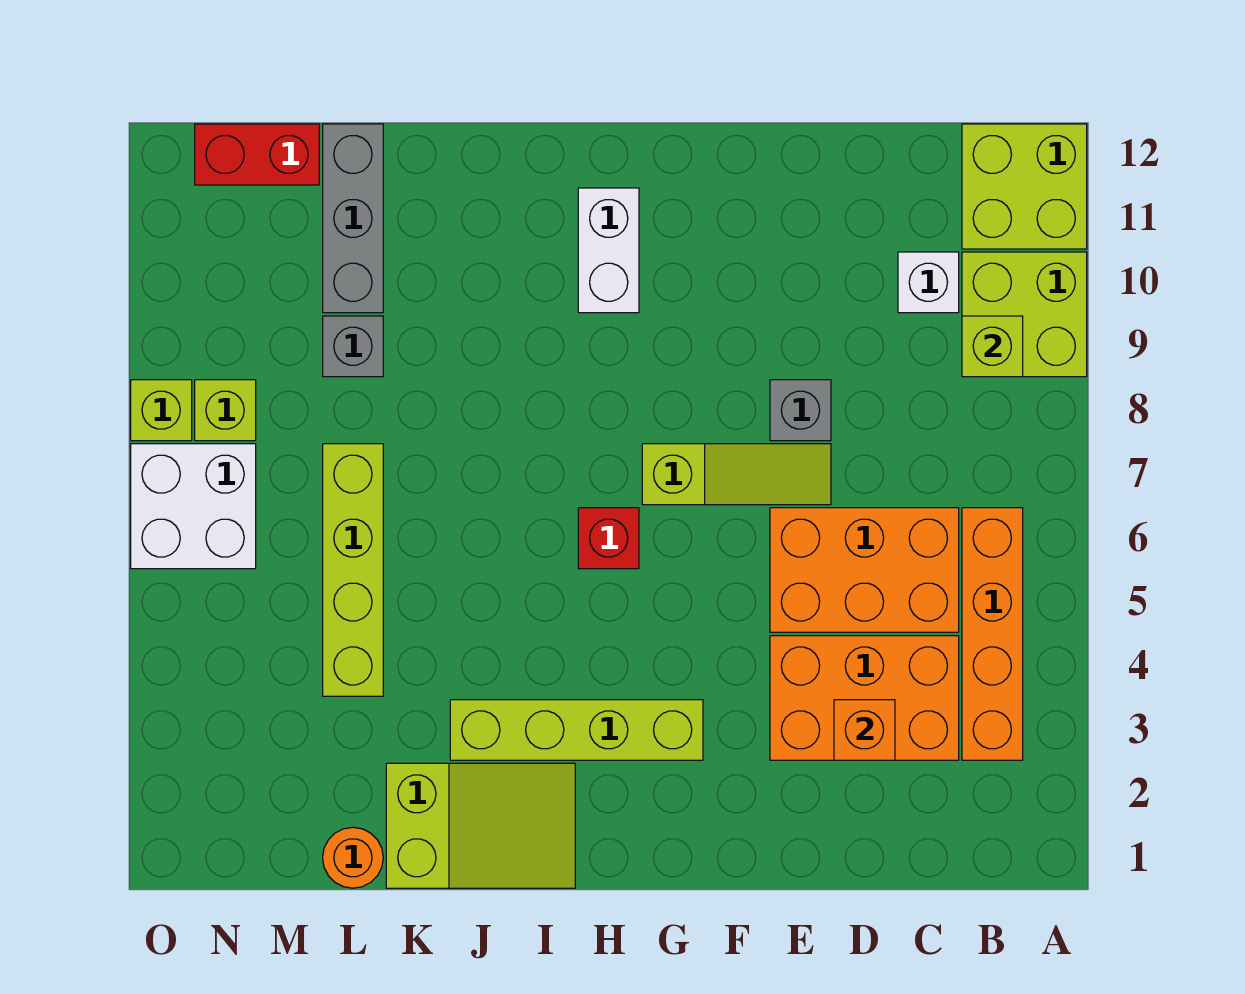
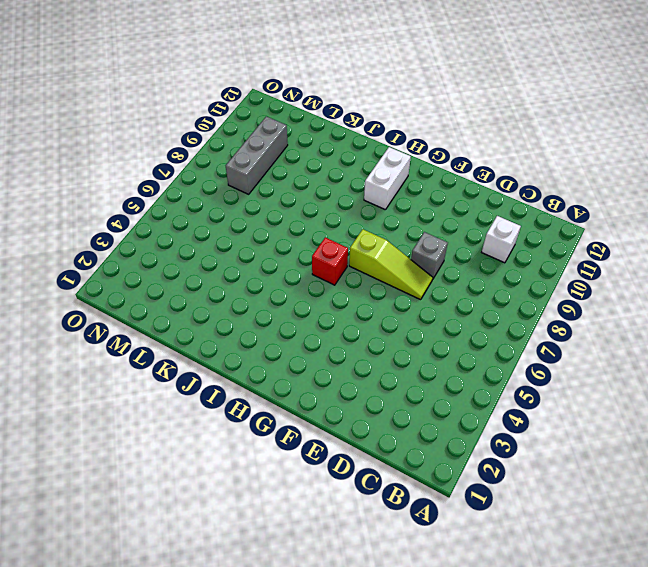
grey brick M8:M10 level 1 -> grey brick L10:L12 level 1
none -> lime brick A9:B10 level 1
none -> lime brick A11:B12 level 1
none -> orange brick B3:B6 level 1

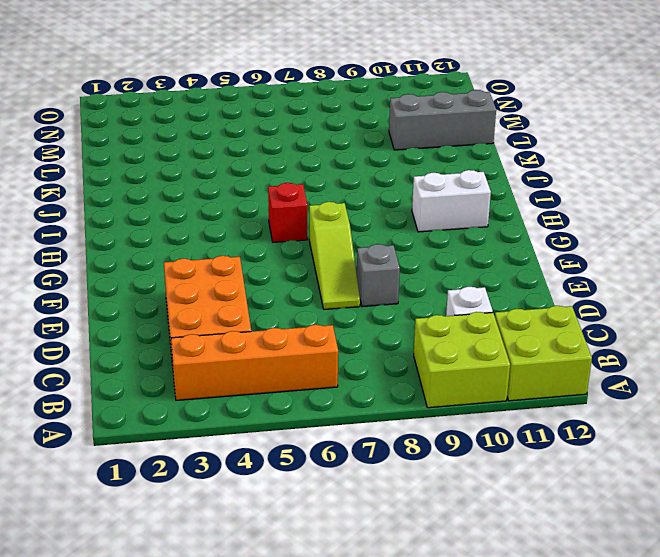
none -> orange brick C5:E6 level 1
none -> lime brick G3:J3 level 1
none -> lime slope I1:K2 level 1 top K

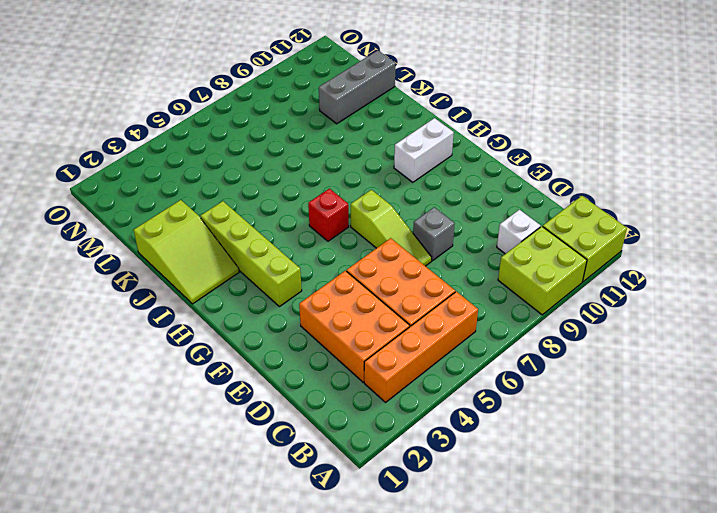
none -> orange round brick L1 level 1
none -> lime brick L4:L7 level 1
none -> grey brick L9 level 1

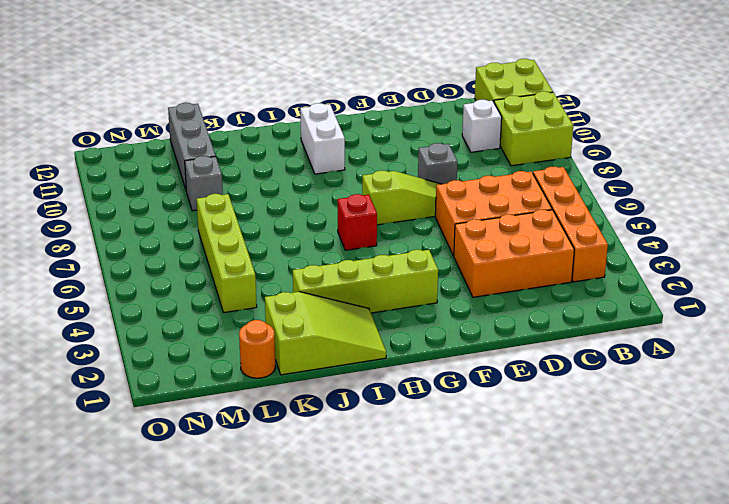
none -> red brick M12:N12 level 1
none -> white brick N6:O7 level 1
none -> lime brick N8 level 1

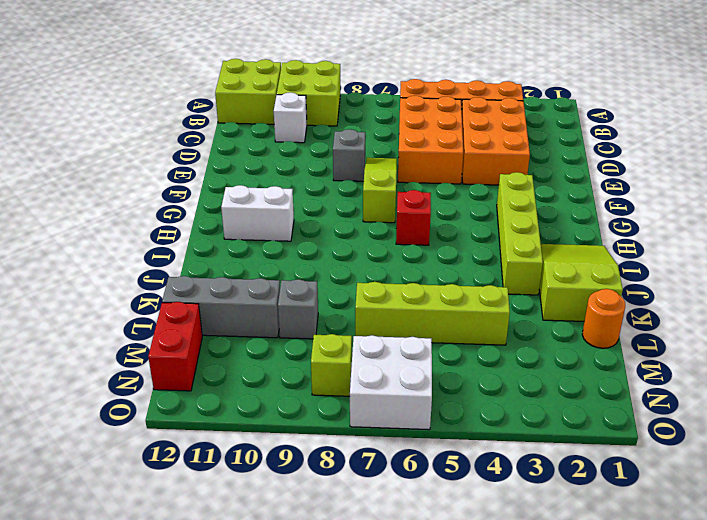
none -> lime brick O8 level 1
none -> lime brick B9 level 2
none -> orange brick D3 level 2

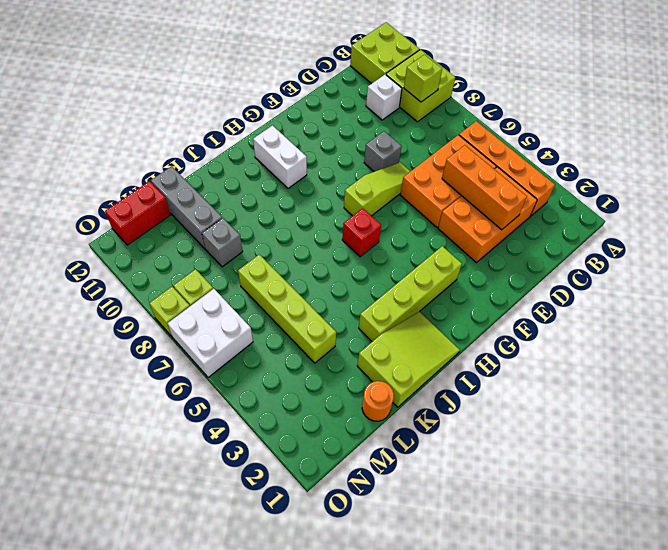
orange brick D3:D5 level 2 -> orange brick D3 level 2

